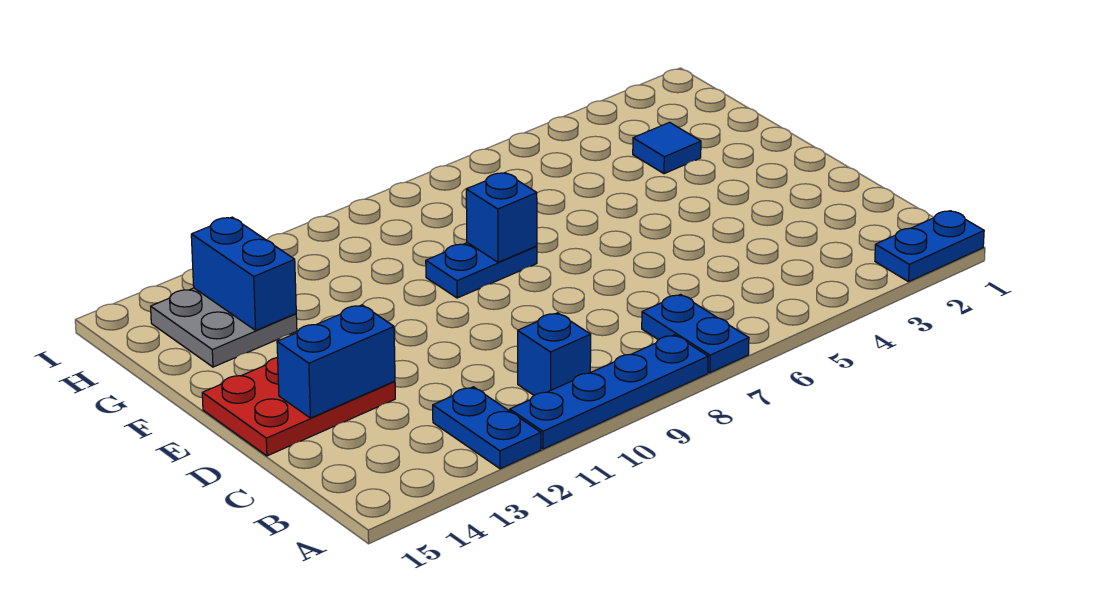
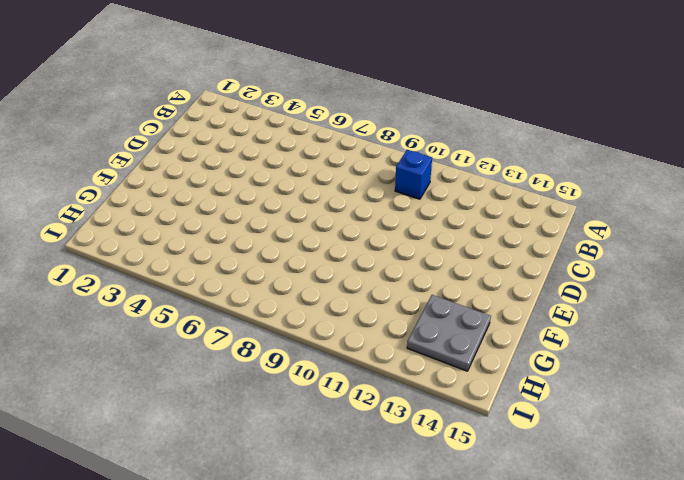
none -> blue plate A1:A2 level 1
none -> blue plate A7:B7 level 1
none -> blue plate A8:A11 level 1

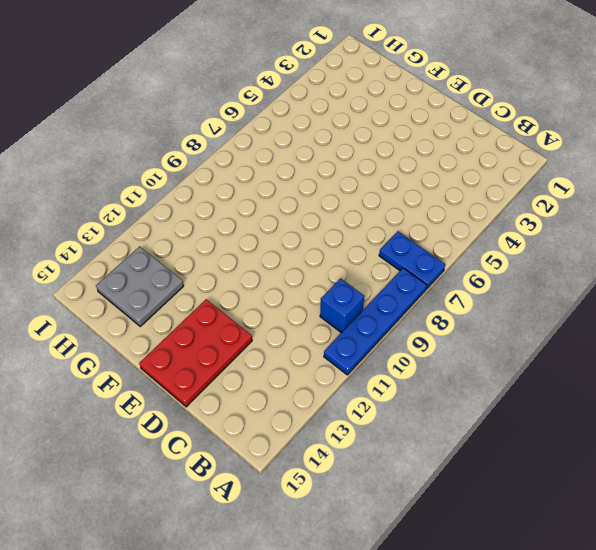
none -> blue plate A1:A2 level 1
none -> blue plate A12:B12 level 1
none -> blue plate F8:F9 level 1

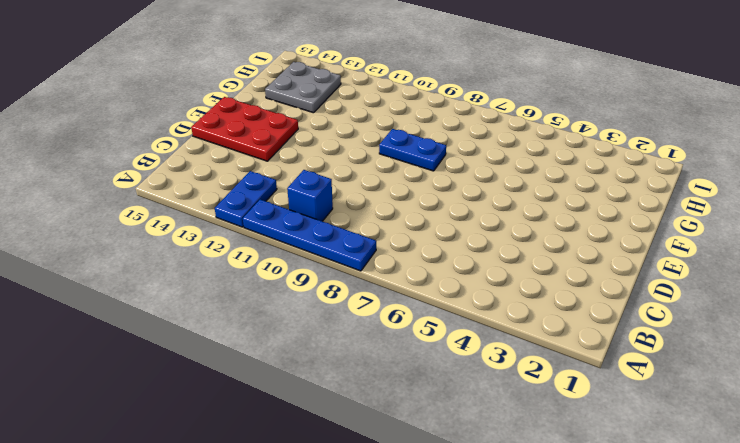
none -> blue plate A1:A2 level 1
none -> blue plate A7:B7 level 1
none -> blue tile G3 level 1

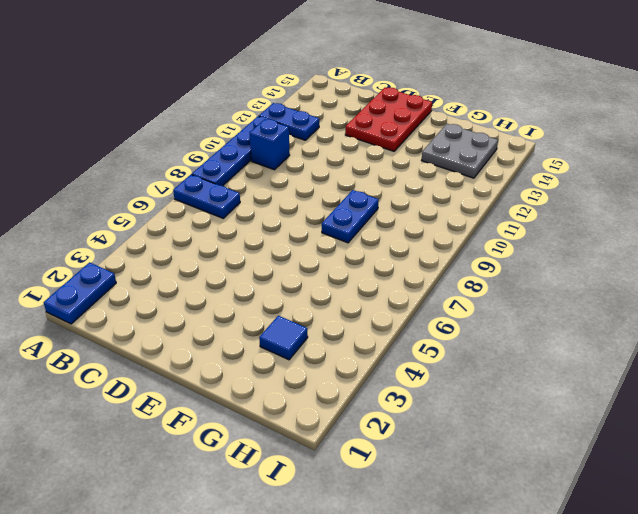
none -> blue brick D13:D14 level 2
none -> blue brick F8 level 2
none -> blue brick G13:H13 level 2

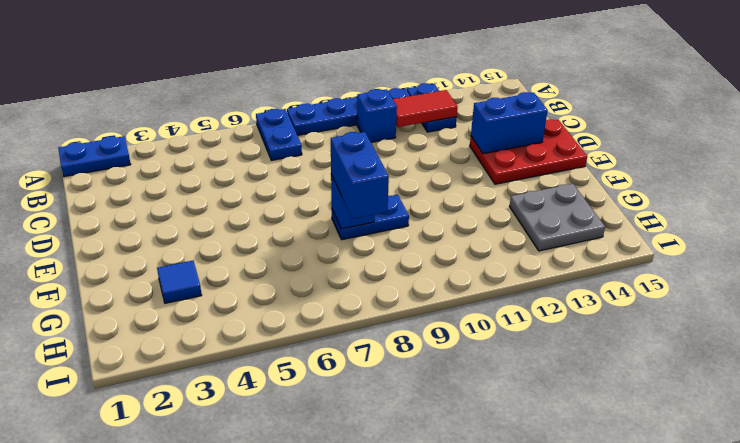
red tile B11:B12 level 2 -> none
blue brick F8:G8 level 3 -> blue brick G13:H13 level 2

